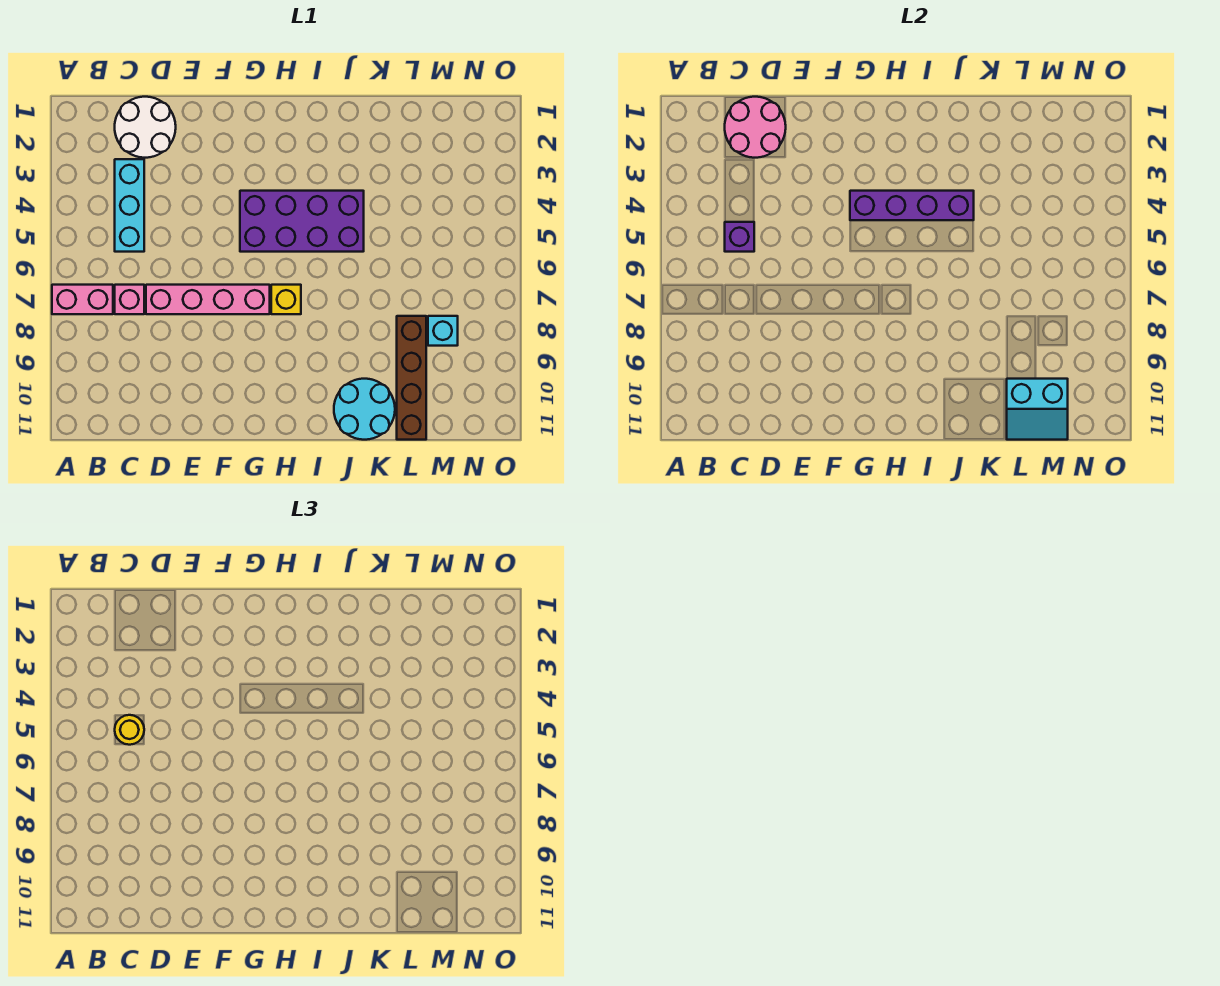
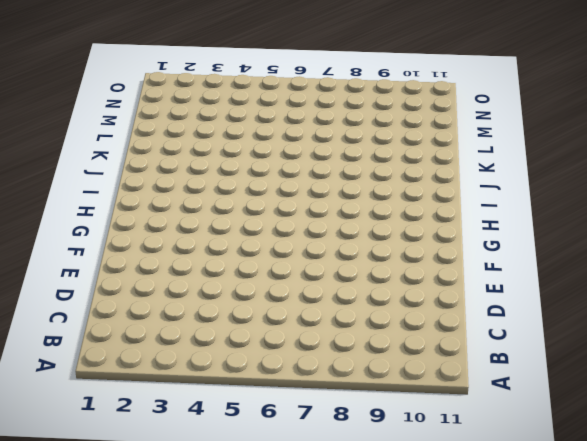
none -> pink brick A7:B7 level 1
none -> white round brick C1:D2 level 1
none -> cyan brick C3:C5 level 1

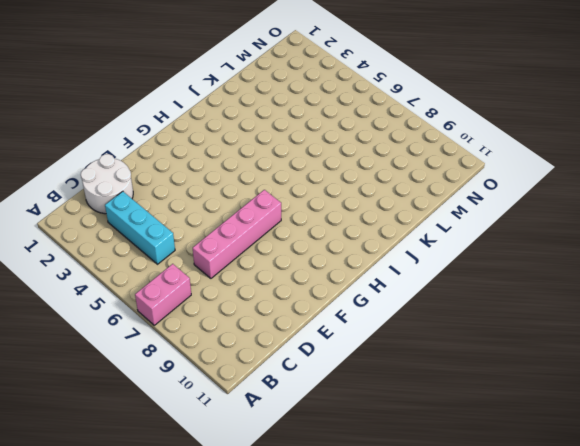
none -> pink brick C7 level 1
none -> purple brick G4:J5 level 1
none -> yellow brick H7 level 1

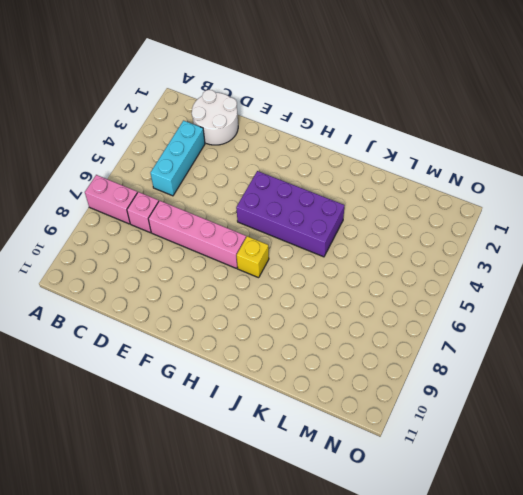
none -> cyan round brick J10:K11 level 1
none -> brown brick L8:L11 level 1
none -> cyan brick M8 level 1

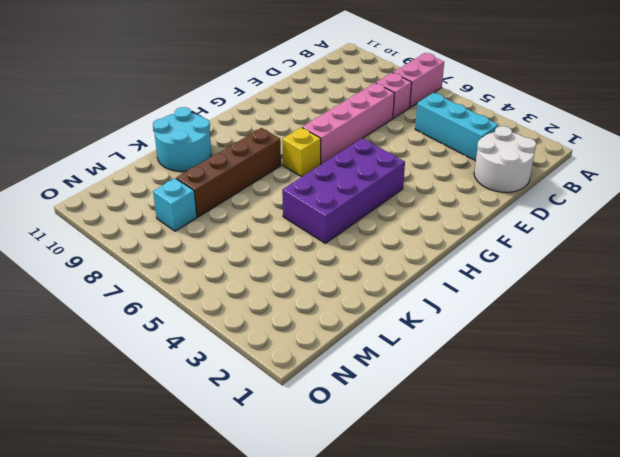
brown brick I8:L8 level 1 -> brown brick L8:L11 level 1
none -> pink round brick C1:D2 level 2
none -> purple brick C5 level 2
none -> purple brick G4:J4 level 2

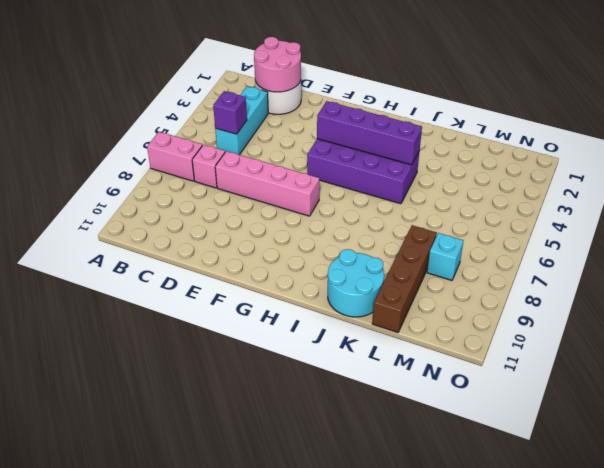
none -> yellow brick H7 level 1
none -> cyan slope L10:M11 level 2 top 10
none -> yellow round brick C5 level 3

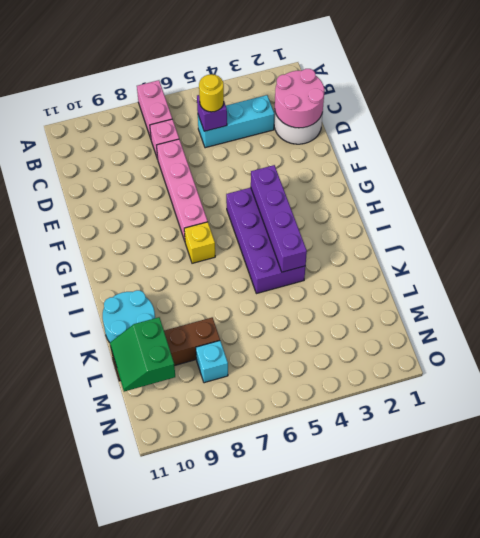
green slope L10:M11 level 2 top 10 -> cyan slope L10:M11 level 2 top 10

